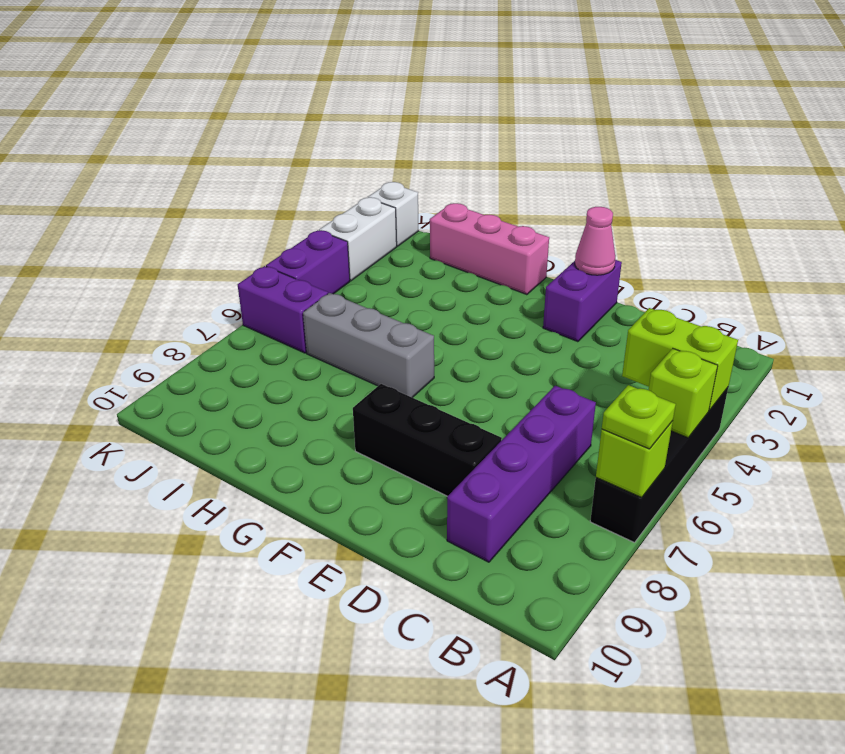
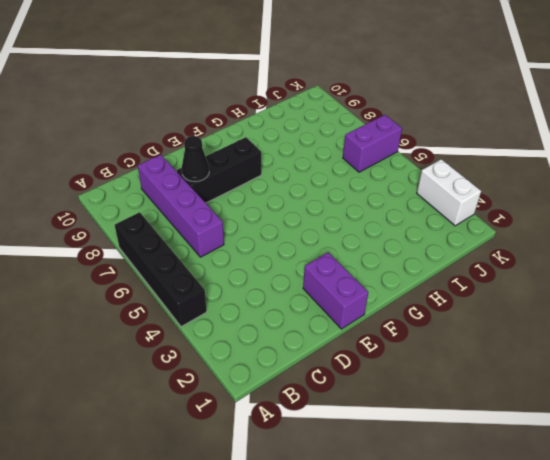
black cone D8 level 2 -> none
none -> pink brick G1:I1 level 1
none -> grey brick G6:I6 level 1
none -> white brick K1 level 1

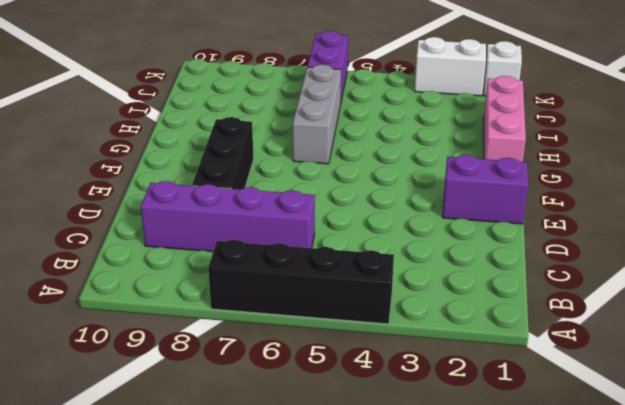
none -> purple brick K4:K5 level 1
none -> lime brick A4:B4 level 2
none -> lime brick A5 level 2

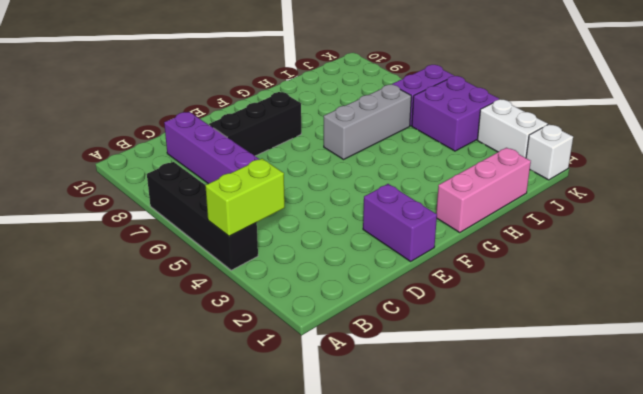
purple brick J4:K5 level 1 -> purple brick K4:K5 level 1
none -> lime brick A5 level 2
none -> lime brick A7 level 2
none -> pink cone E1 level 2

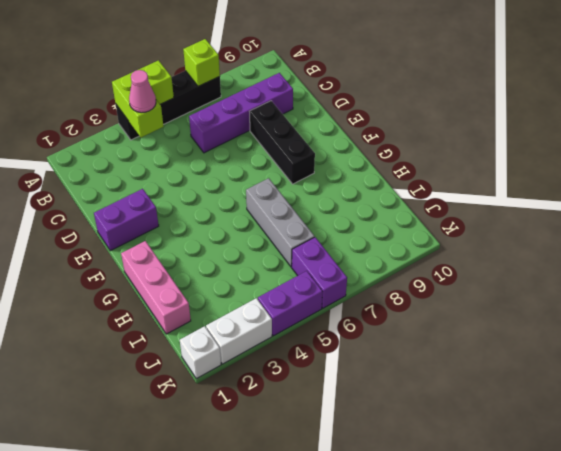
pink cone B4 level 3 -> pink cone E1 level 2
none -> lime plate A7 level 3

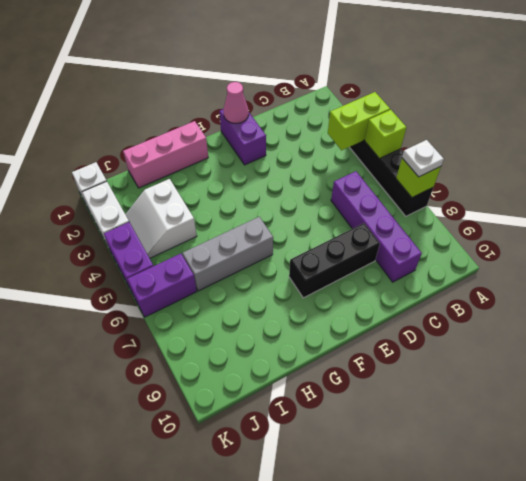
white plate A7 level 3 -> lime plate A7 level 3
white slope I3:J4 level 1 top I -> none

